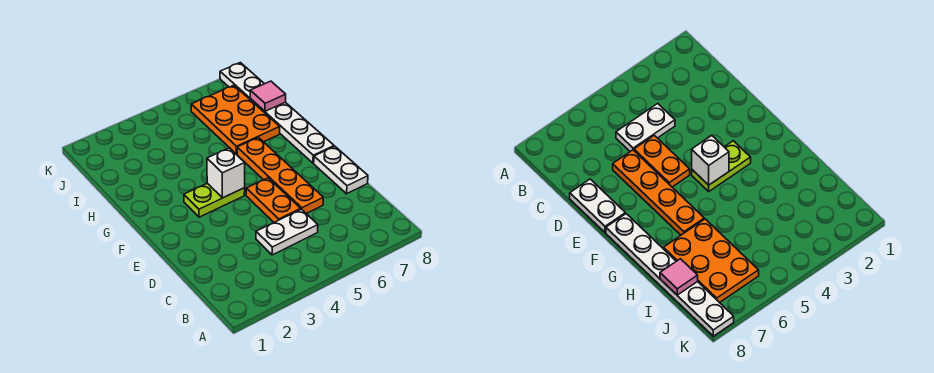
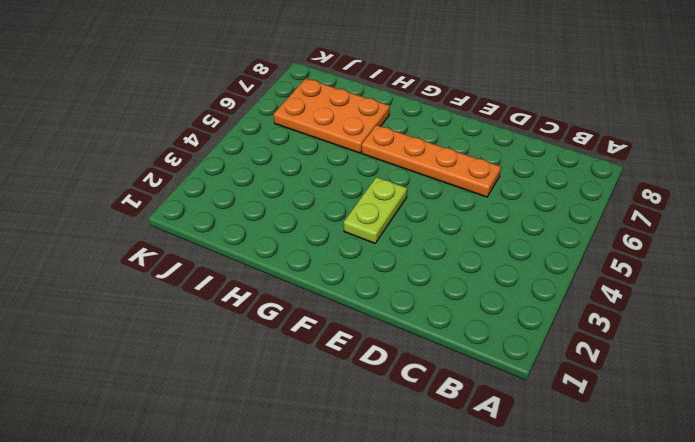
none -> white plate C4:C5 level 1
none -> orange plate D5:E5 level 1

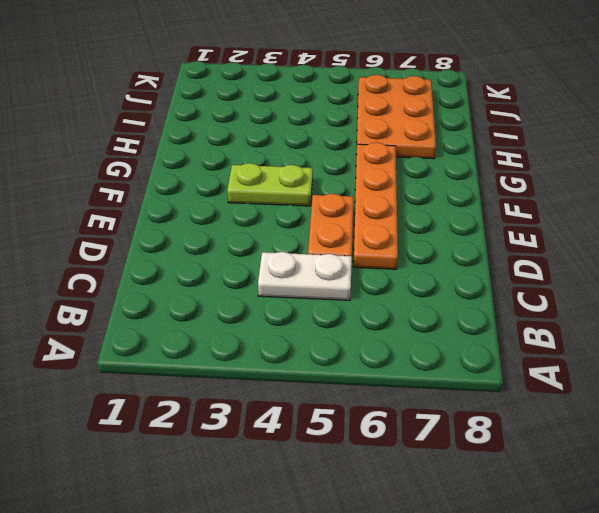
none -> white plate D8:E8 level 1
none -> white plate F8:K8 level 1

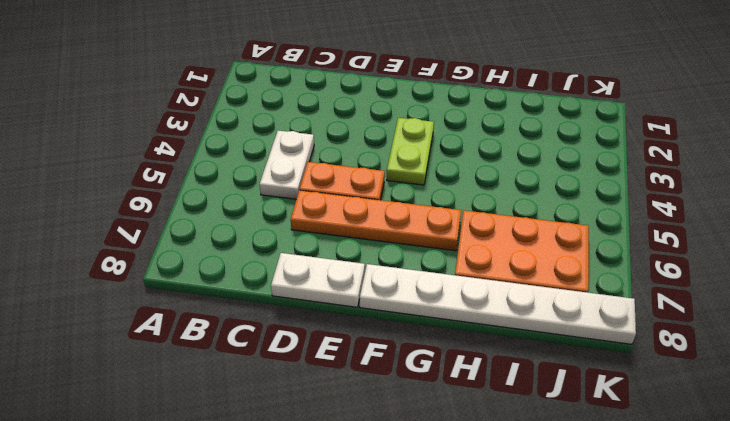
none -> white brick F4 level 2
none -> pink tile I8 level 2

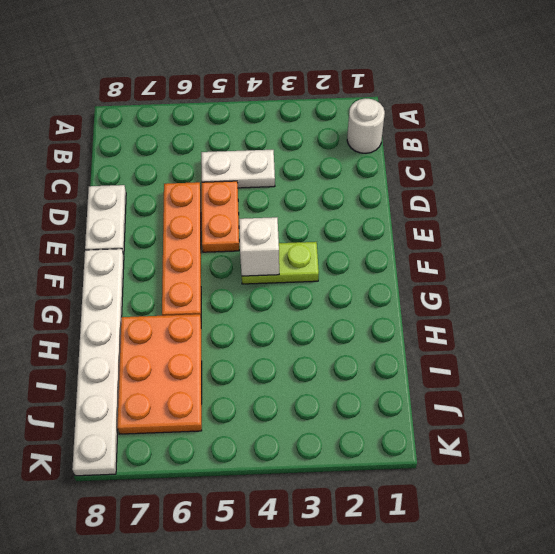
white round brick B1 level 1 -> none
none -> pink tile I8 level 2

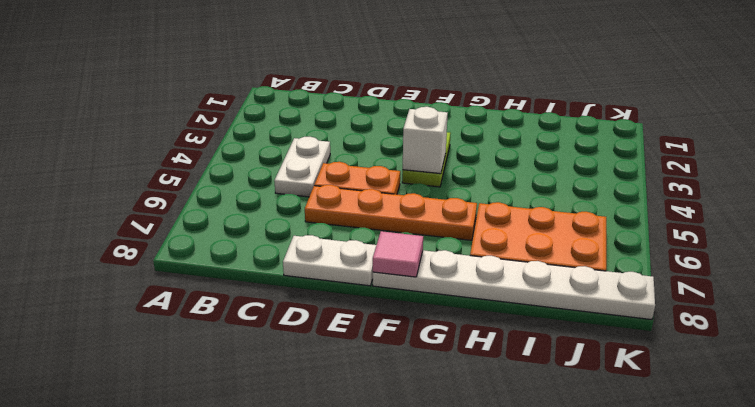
pink tile F8 level 2 -> pink tile I8 level 2

